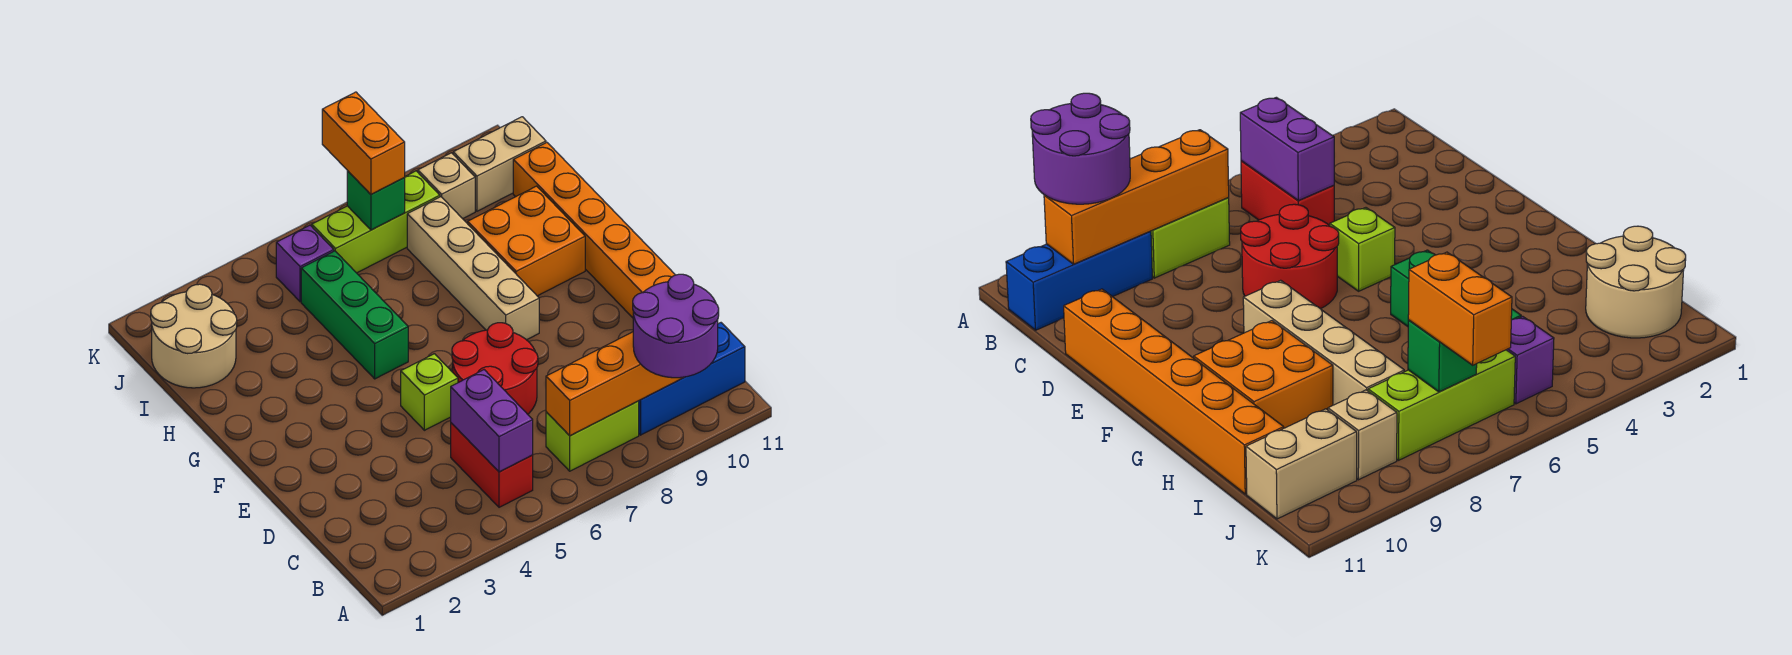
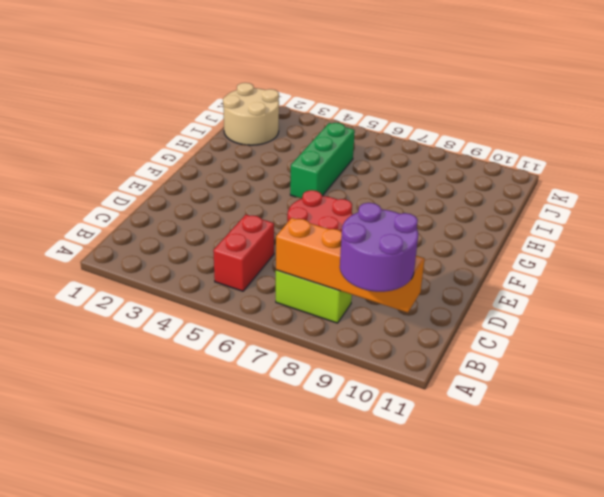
none -> blue brick B9:B11 level 1
none -> orange brick D11:I11 level 1
none -> lime brick E5 level 1

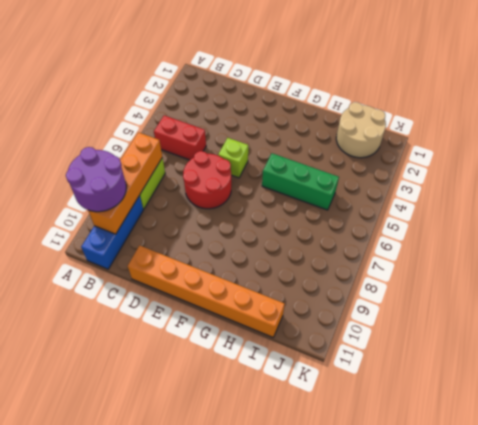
none -> tan brick F8:I8 level 1
none -> orange brick G9:H10 level 1
none -> purple brick J5 level 1

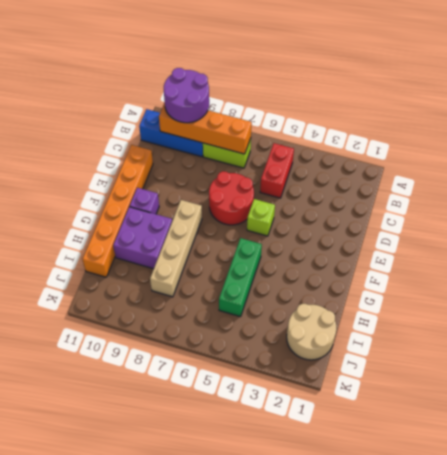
purple brick F10 level 1 -> purple brick J5 level 1
purple brick G9:H10 level 1 -> orange brick G9:H10 level 1
none -> lime brick J6:J8 level 1
none -> tan brick J9 level 1
none -> tan brick J10:J11 level 1

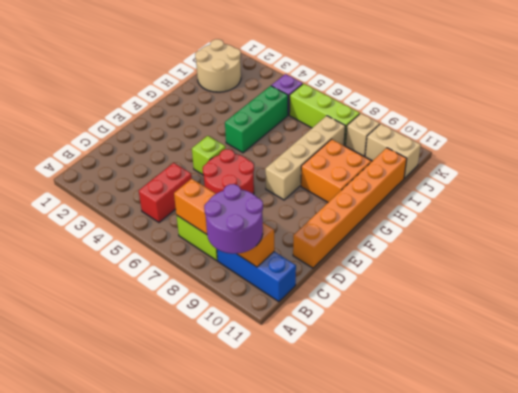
none -> purple brick B5:C5 level 2
none -> green brick J7 level 2
none -> orange brick J7:K7 level 3

